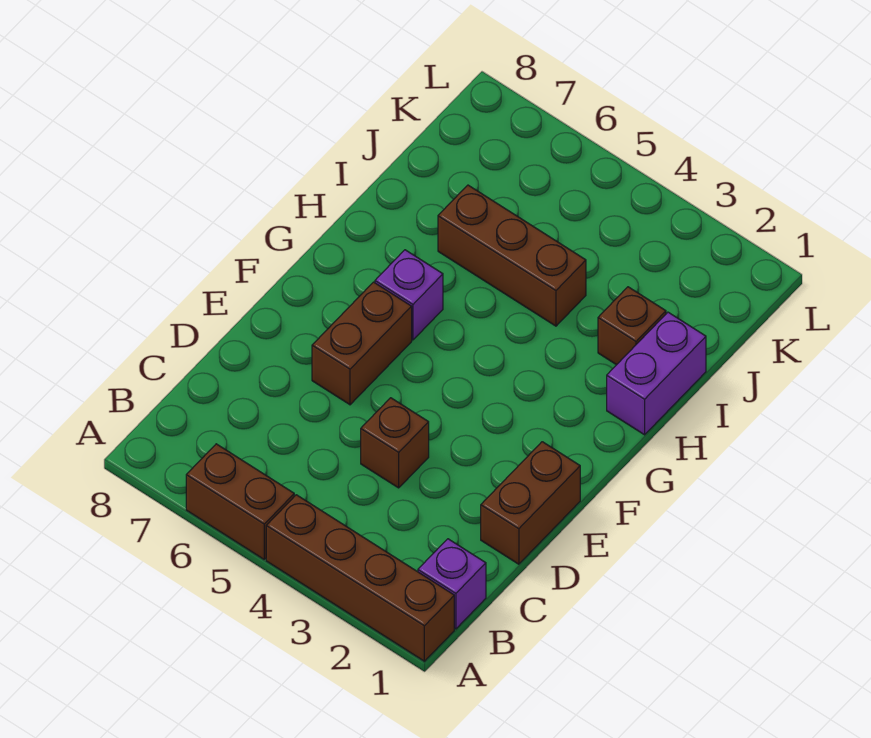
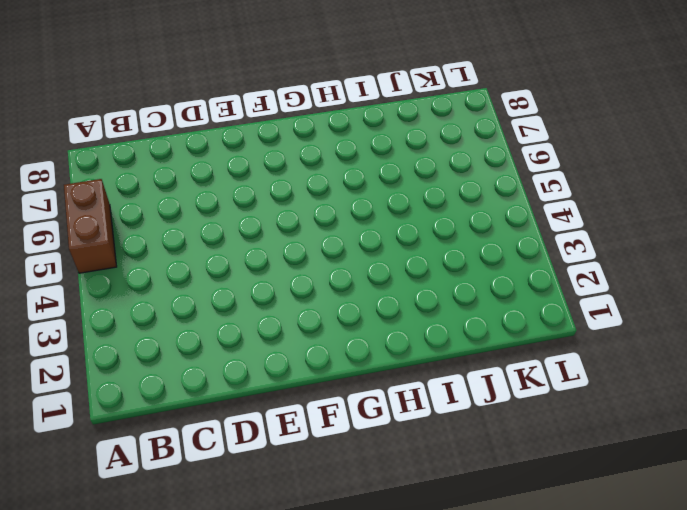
none -> brown brick A1:A4 level 1
none -> purple brick B1 level 1

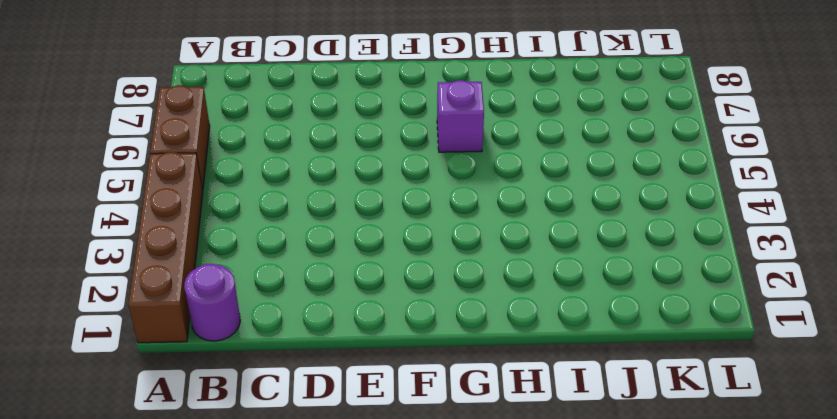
purple round brick B1 level 1 -> purple brick B1 level 1
none -> brown brick D1:E1 level 1
none -> brown brick D4 level 1

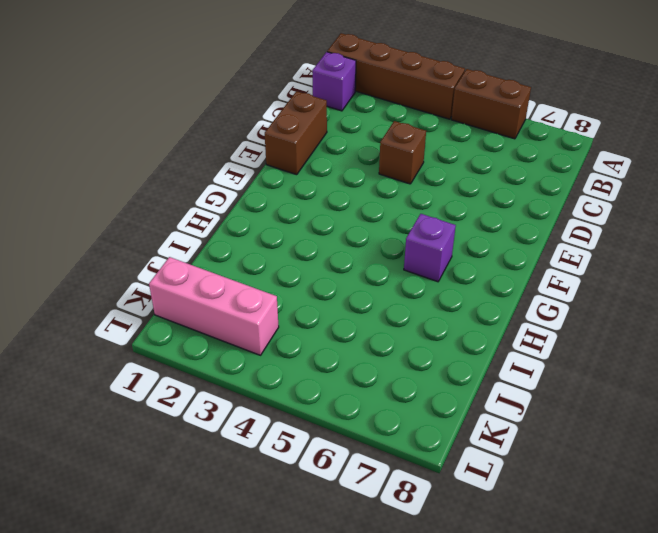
pink brick K1:K3 level 1 -> none
none -> brown brick E6:F6 level 1
none -> purple brick H1:I1 level 1

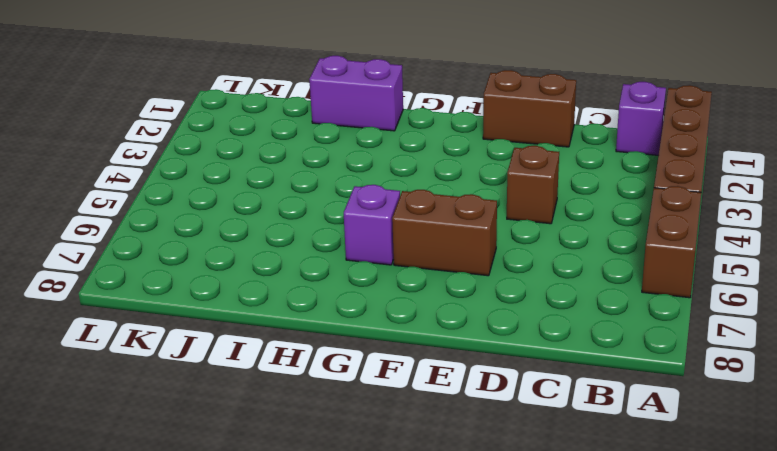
none -> brown brick I2 level 1
none -> brown brick I4:I6 level 1

